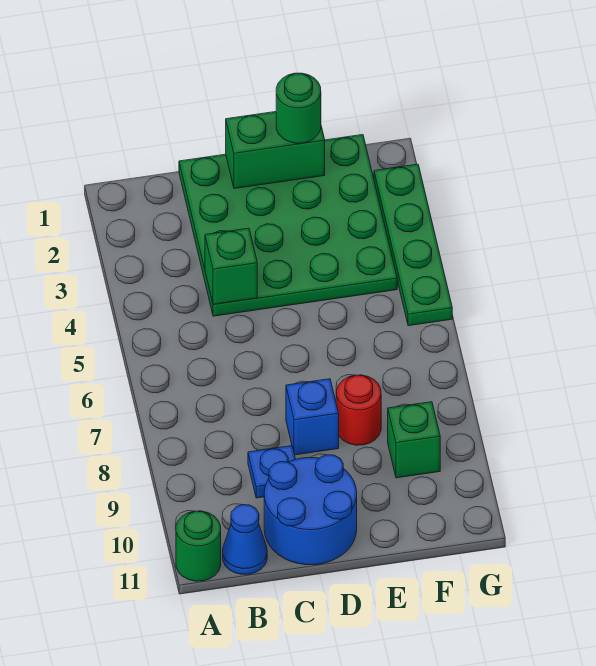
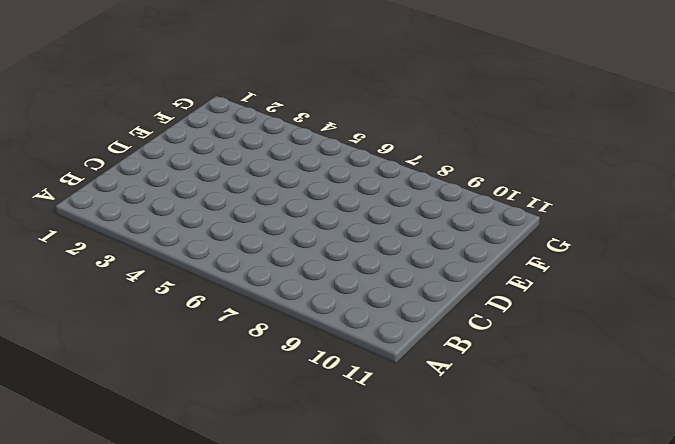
none -> green round brick A11 level 1
none -> blue cone B11 level 1
none -> green plate C1:F4 level 1

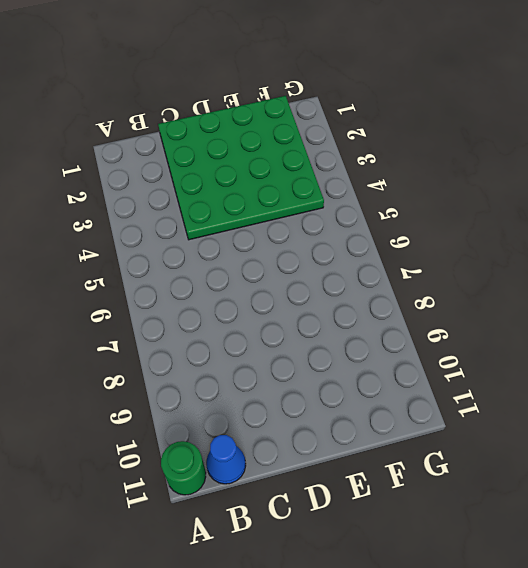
none -> blue plate C9 level 1
none -> blue round brick C10:D11 level 1
none -> blue brick D8 level 1

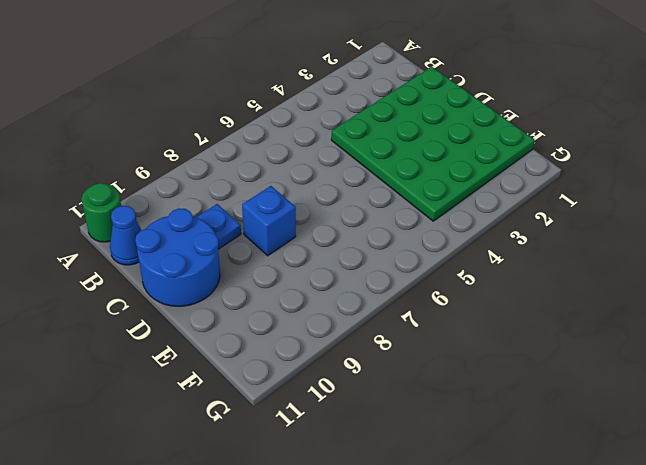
none -> red round brick E8 level 1
none -> green brick F9 level 1
none -> green plate G2:G5 level 1

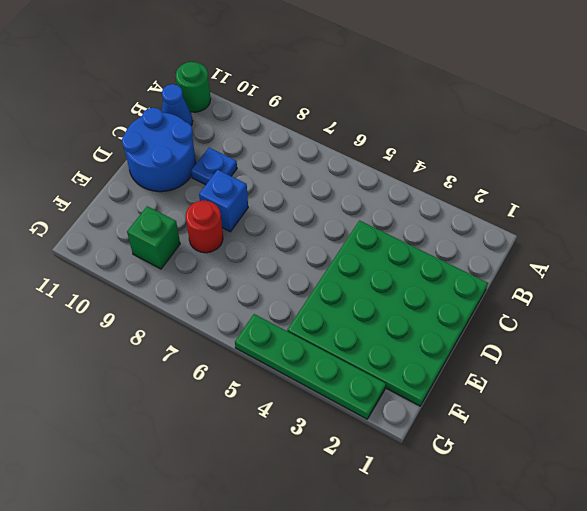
none -> green brick C4 level 2
none -> green brick D1:E1 level 2
none -> green round brick E1 level 3

